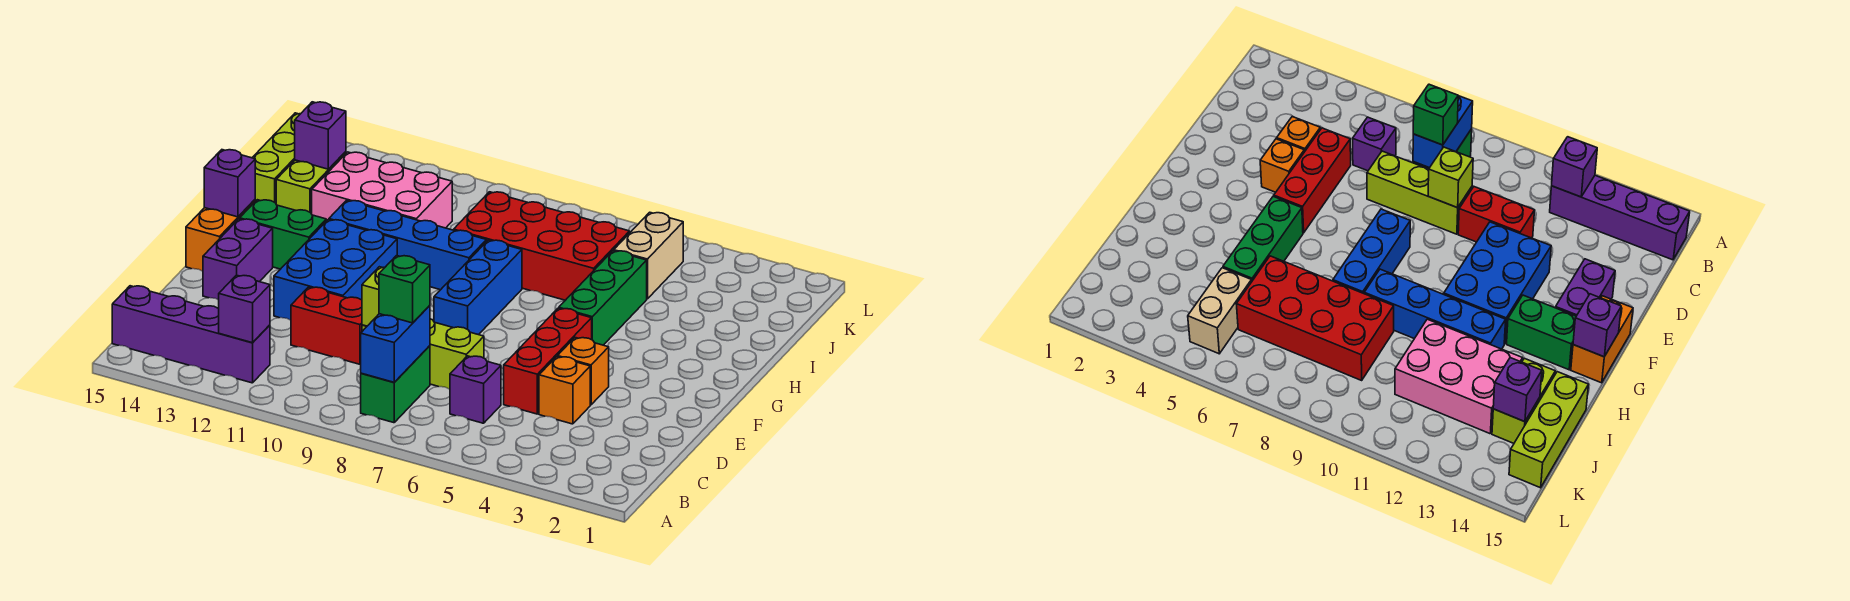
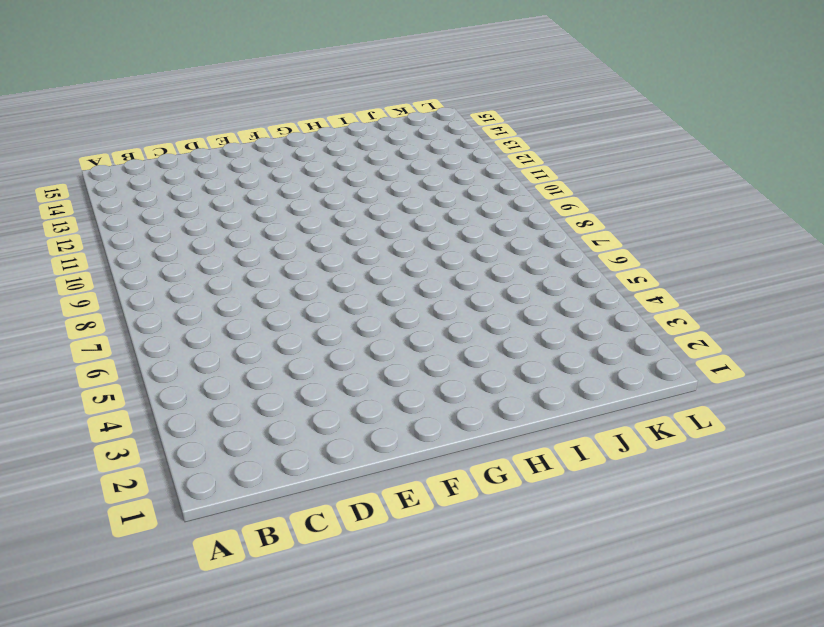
none -> green brick B8:C8 level 1
none -> purple brick B12:B15 level 1
none -> purple brick C6 level 1

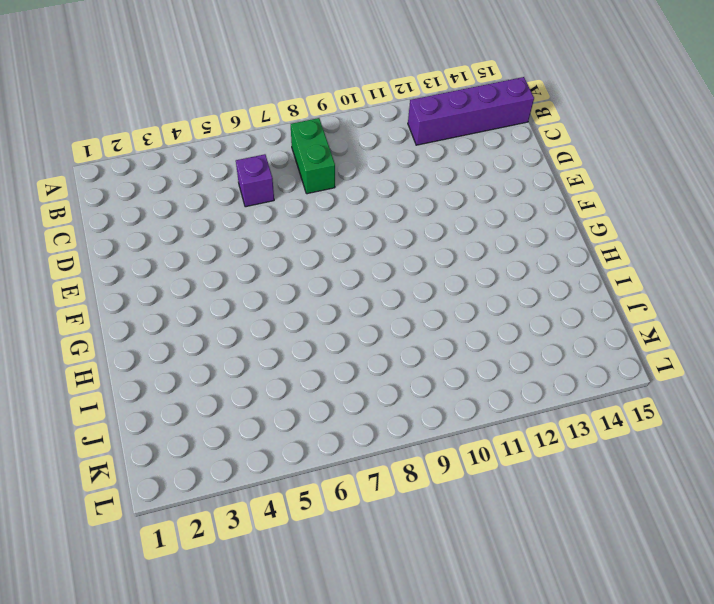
none -> orange brick D4 level 1
none -> red brick D5:F5 level 1
none -> lime brick D7:D9 level 1

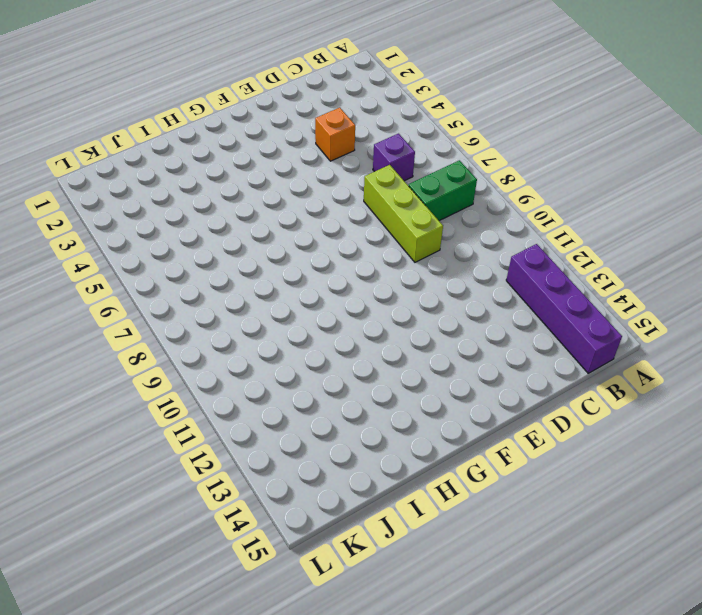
none -> red brick D5:F5 level 1
none -> red brick D10:D11 level 1
none -> orange brick E4 level 1

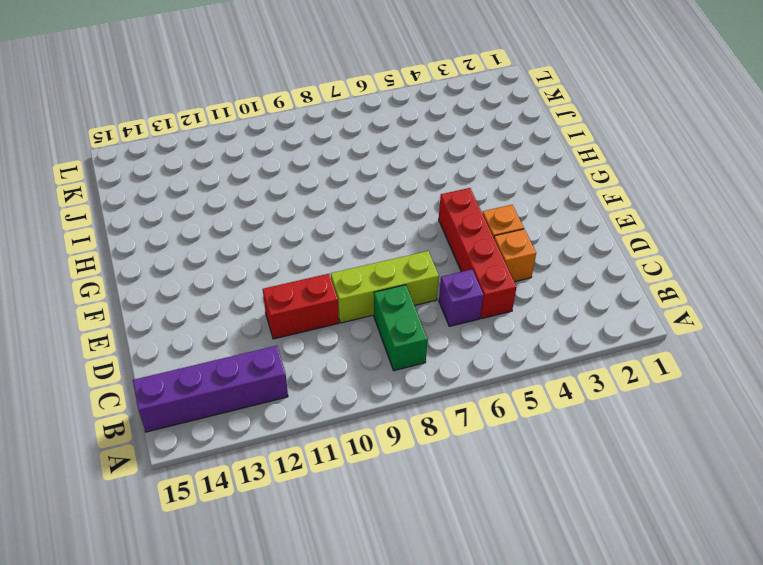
red brick C5:F5 level 1 -> red brick D5:F5 level 1
none -> blue brick E11:G12 level 1
none -> purple brick E14:F14 level 1
none -> blue brick F8:H8 level 1

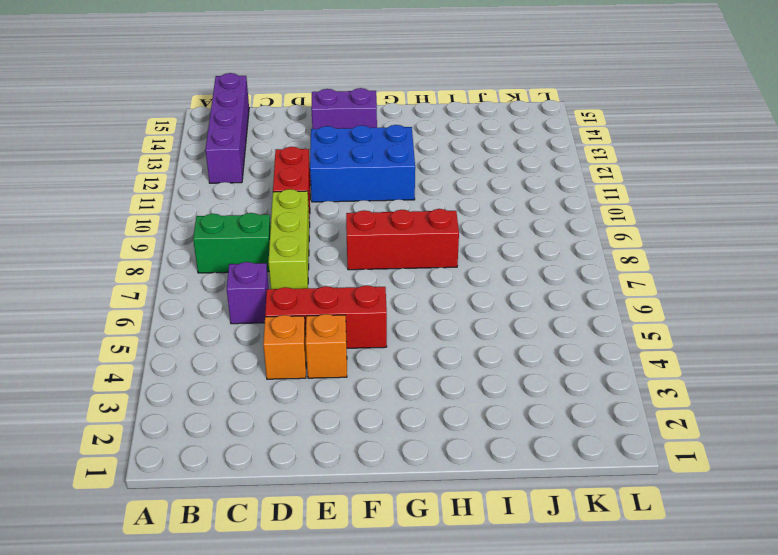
red brick F8:H8 level 1 -> blue brick F8:H8 level 1
none -> orange brick F15:G15 level 1
none -> green brick G5:I5 level 1
none -> green brick G13:G14 level 1

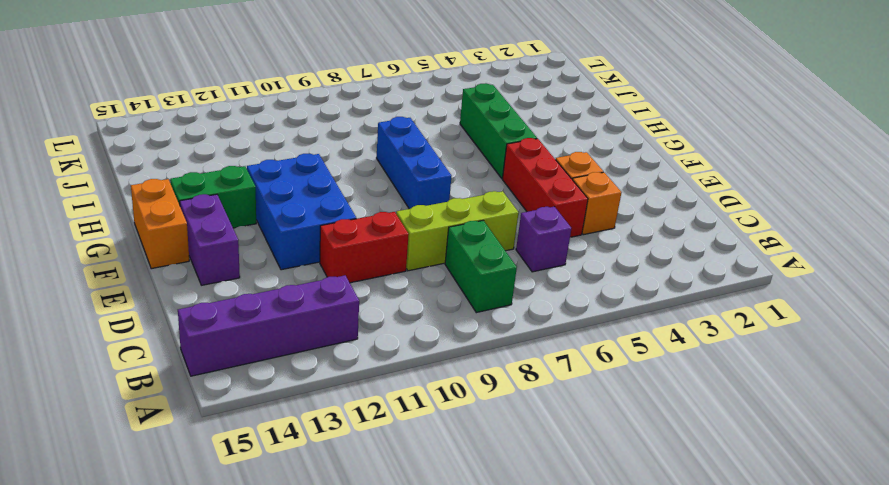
none -> blue brick H9:H12 level 1
none -> red brick I6:J9 level 1
none -> pink brick I11:J13 level 1

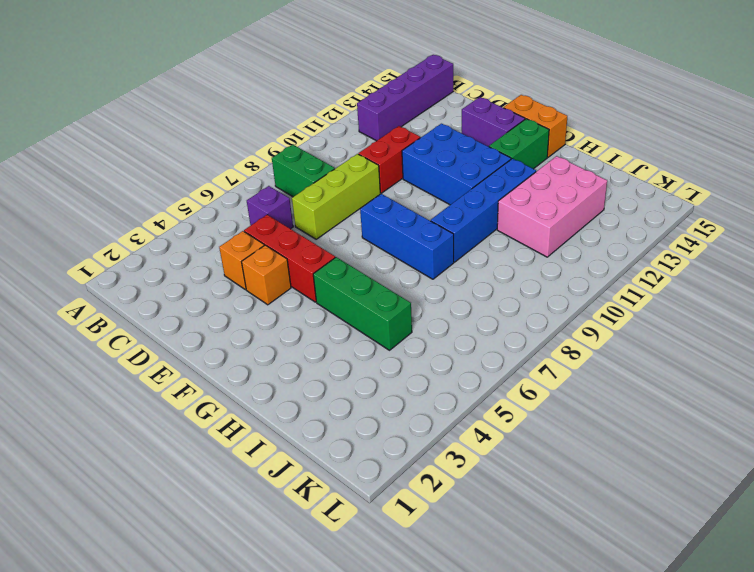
none -> red brick I6:J9 level 1
none -> lime brick I14:J14 level 1
none -> lime brick I15:K15 level 1

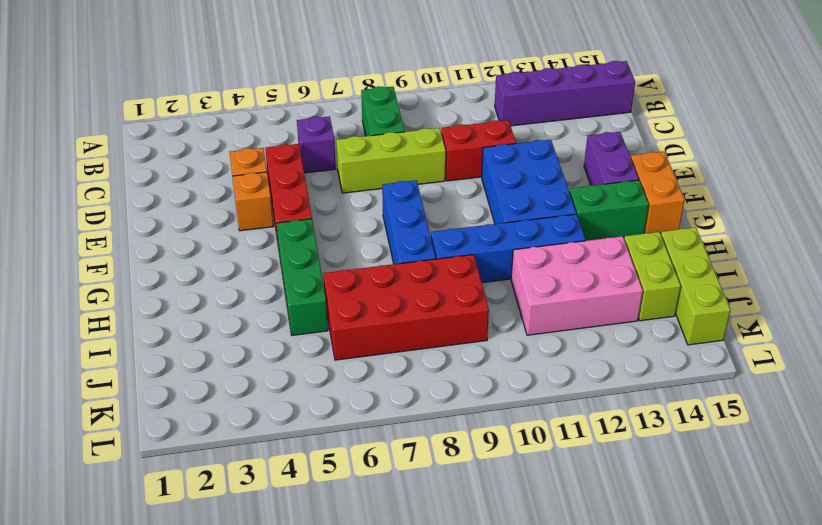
none -> tan brick J5:K5 level 1
none -> blue brick B8:C8 level 2
none -> purple brick B12 level 2

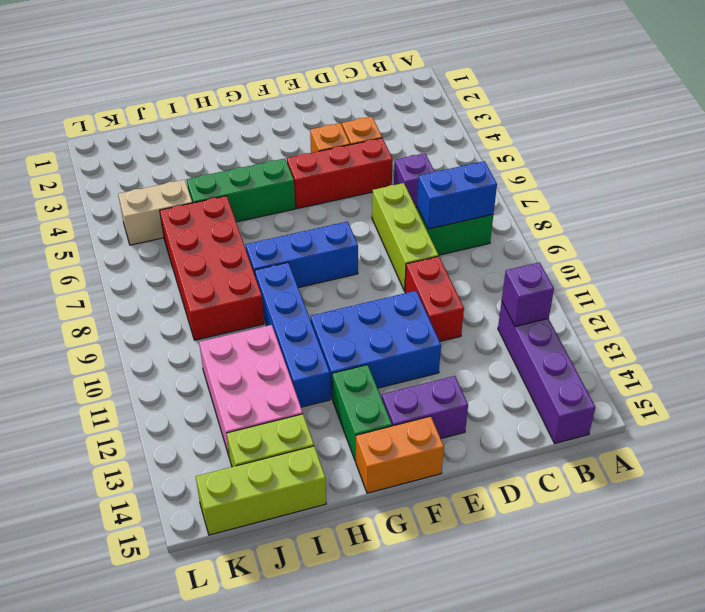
none -> lime brick D9 level 2
none -> purple brick G15 level 2
none -> purple brick J14 level 2

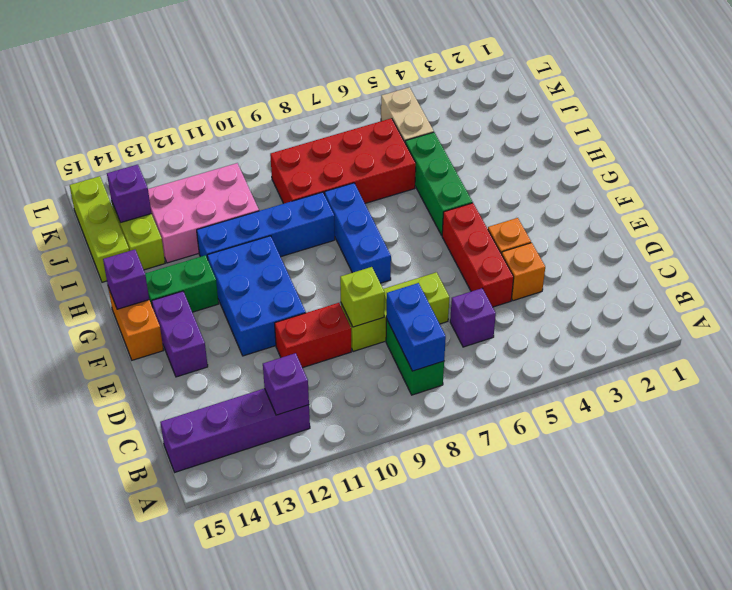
none -> green brick C8 level 3

